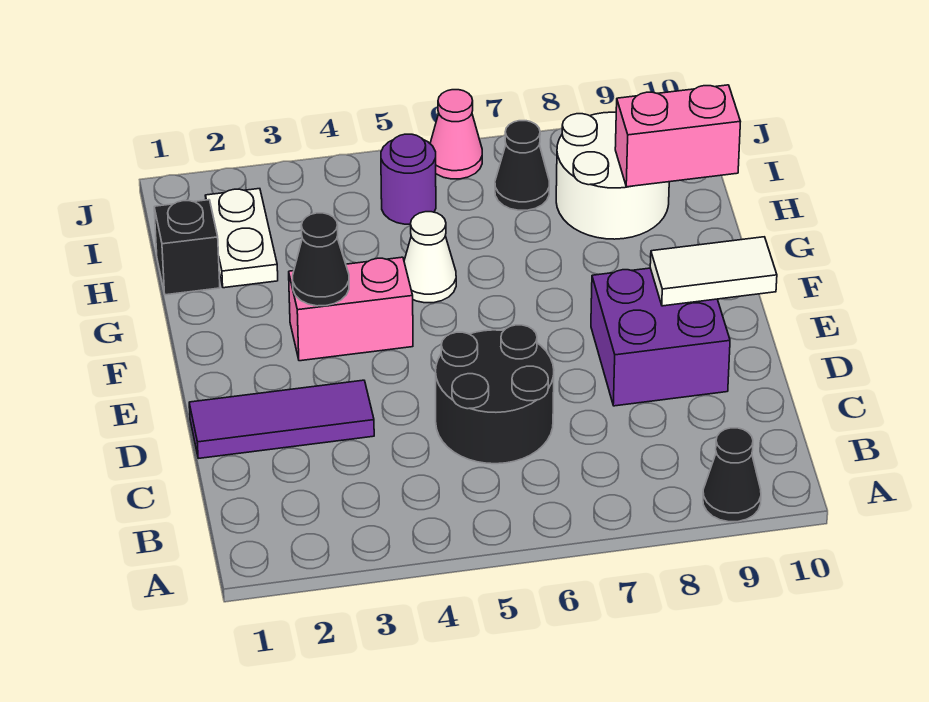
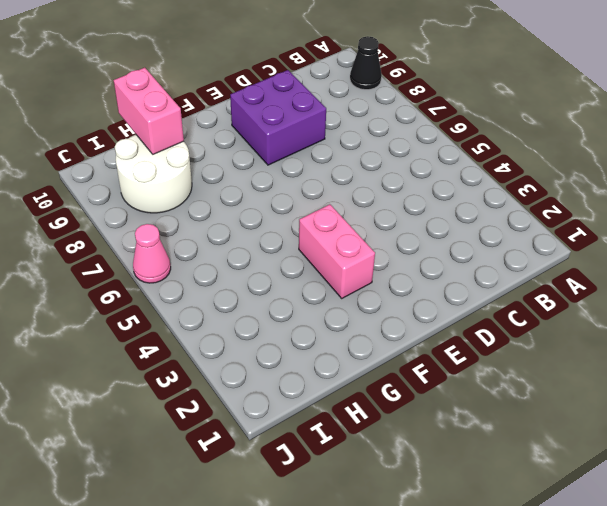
none -> black round brick C5:D6 level 1
none -> purple tile D1:D3 level 1
none -> white cone G5 level 1

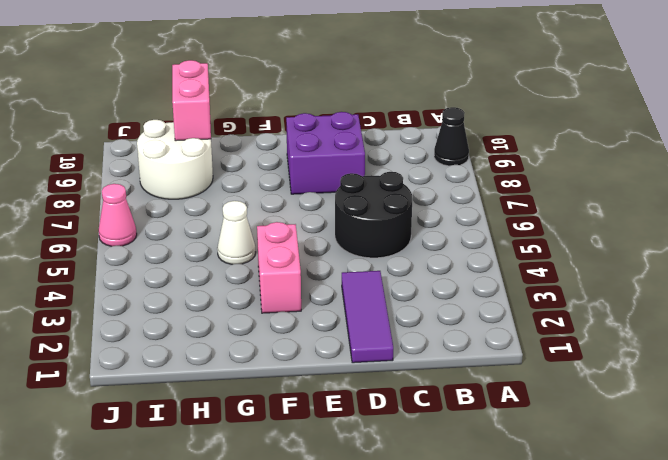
none -> black brick H1 level 1
none -> white plate H2:I2 level 1
none -> purple round brick I5 level 1

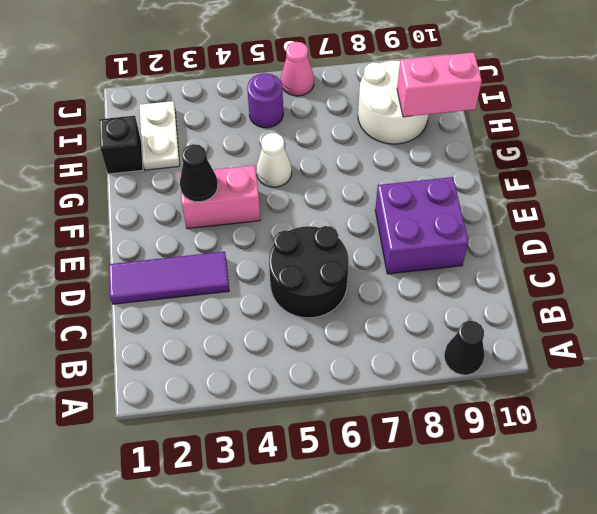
none -> black cone I7 level 1
none -> white tile E9:E10 level 2

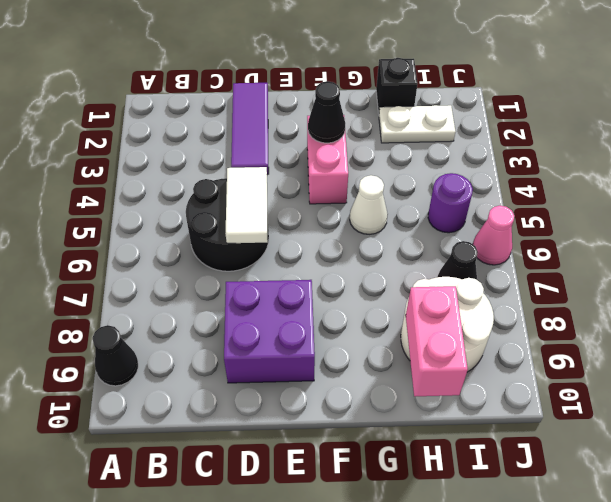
white tile D5:D6 level 2 -> white tile E9:E10 level 2

